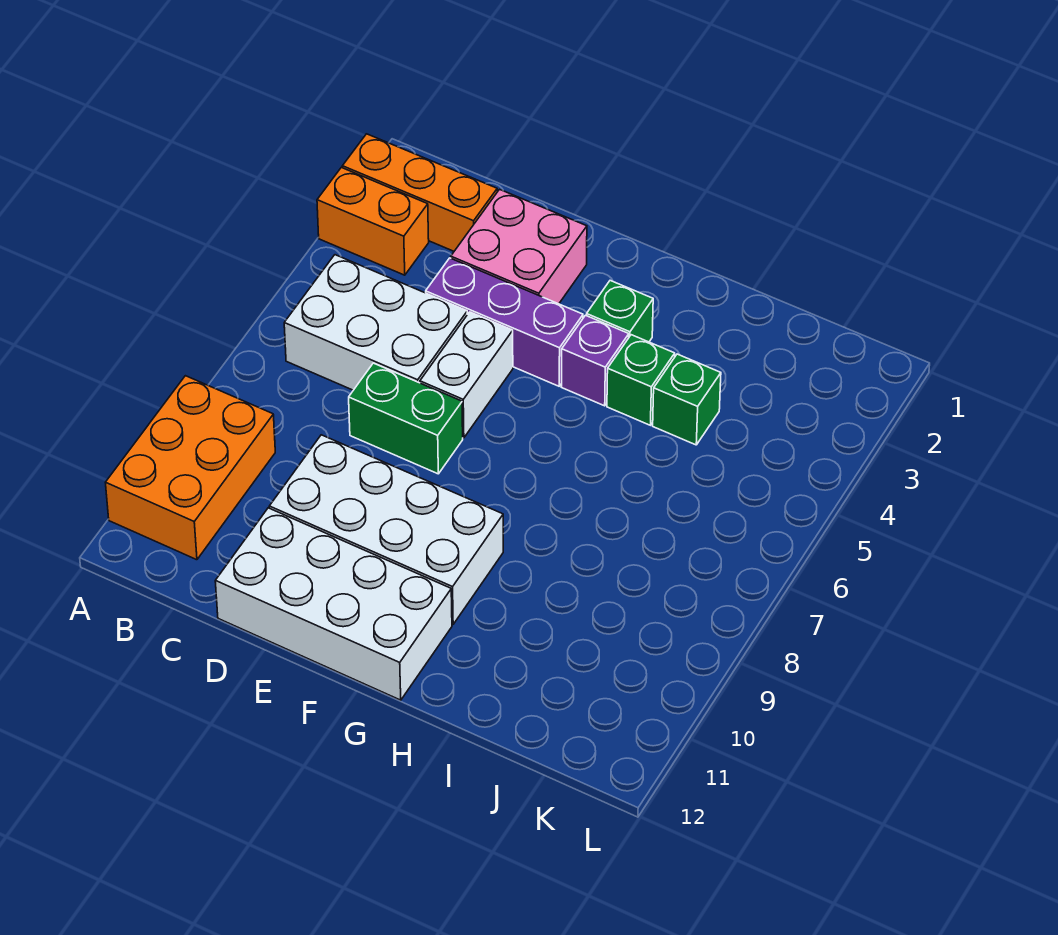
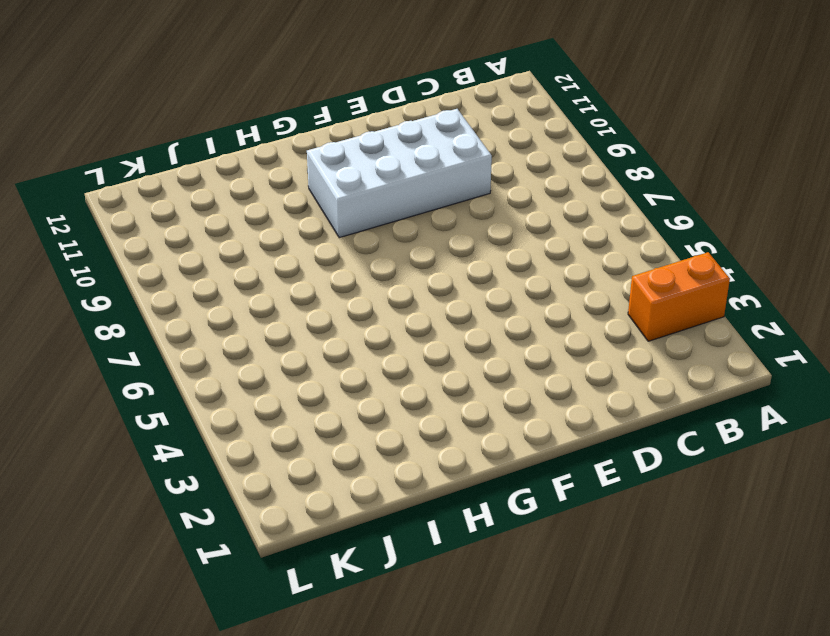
none -> orange brick A2:C2 level 1
none -> orange brick A9:B11 level 1
none -> white brick B5:D6 level 1

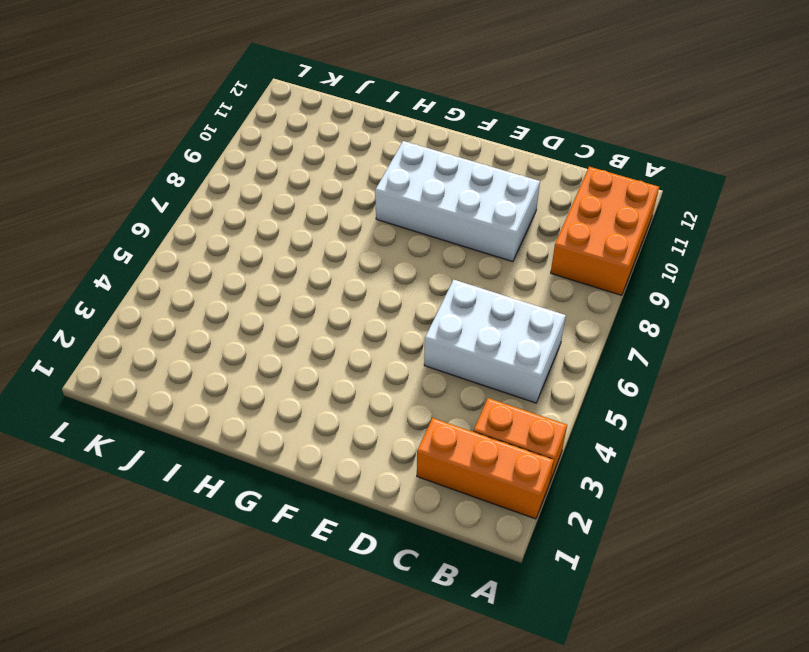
none -> pink brick D2:E3 level 1
none -> purple brick D4:F4 level 1
none -> green brick D7:E7 level 1

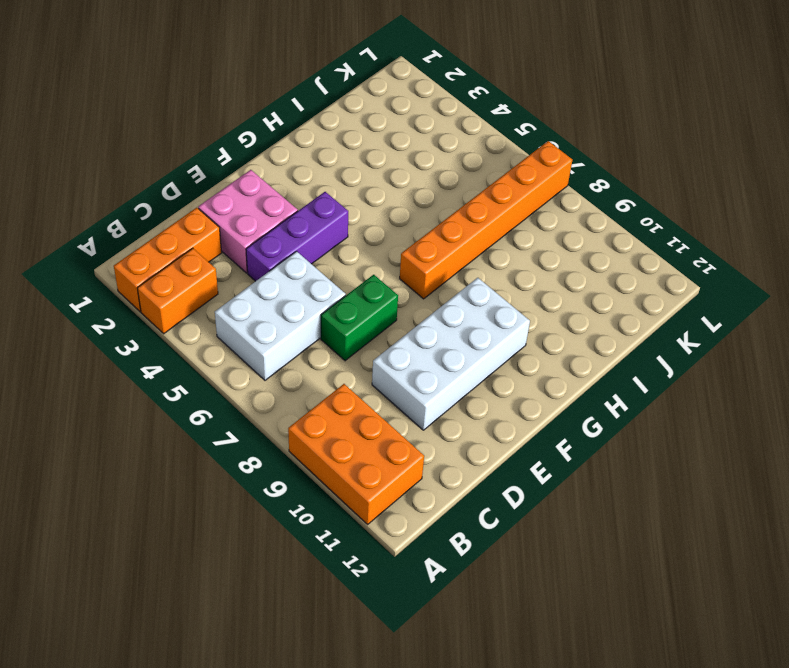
orange brick G7:L7 level 1 -> none
none -> white brick D11:G12 level 1
none -> white brick E5:E6 level 1
none -> green brick G3 level 1

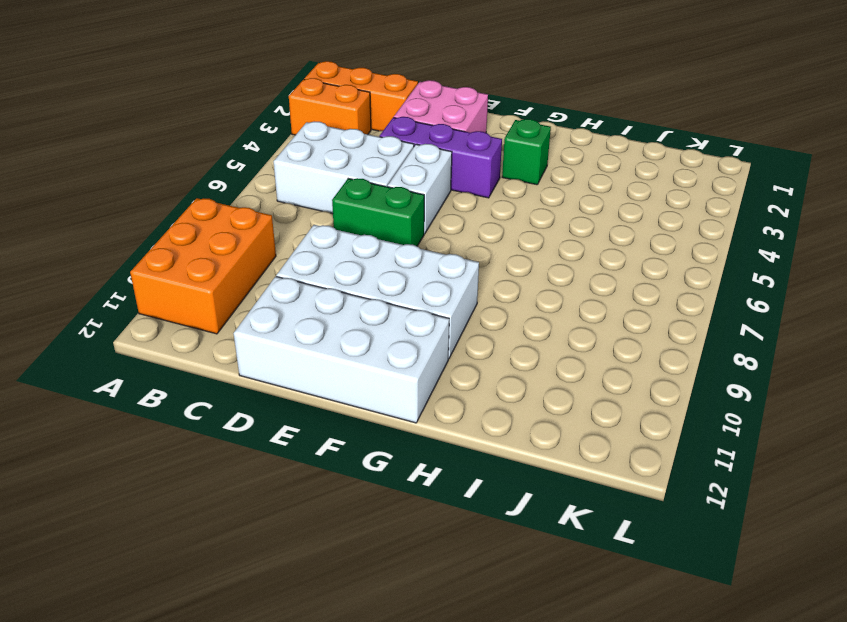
none -> purple brick G4 level 1
none -> green brick H4 level 1
none -> green brick I4 level 1

